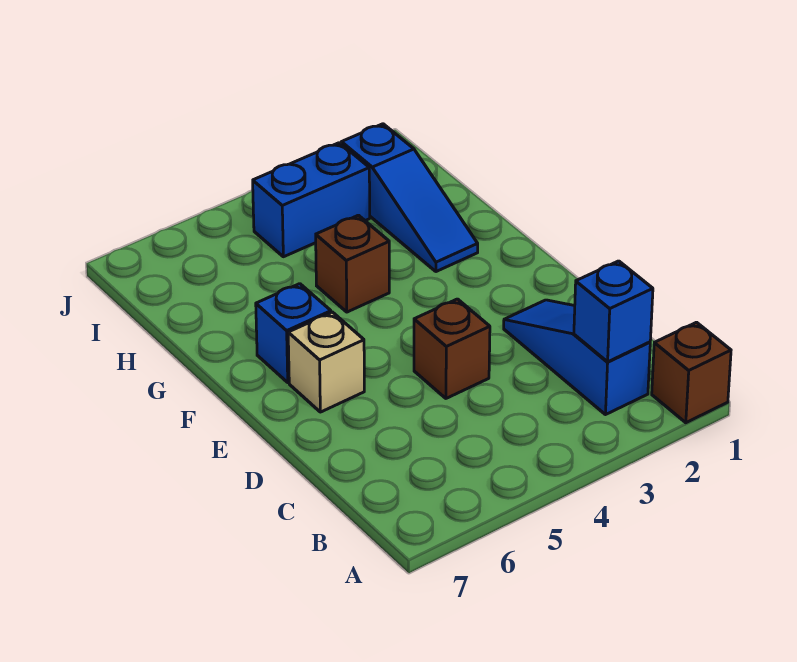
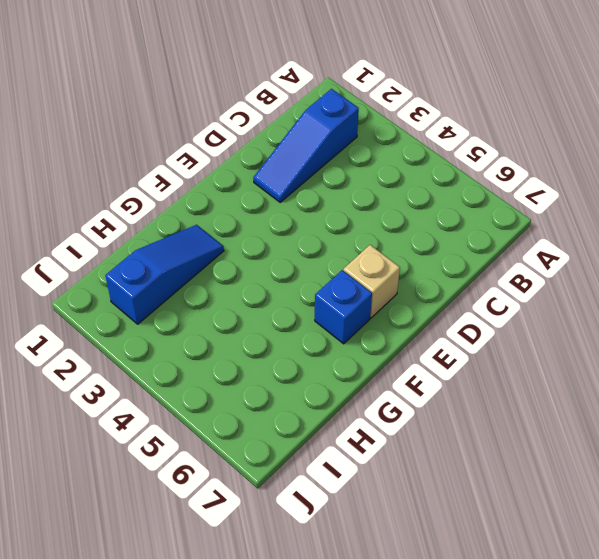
none -> brown brick A1 level 1
none -> brown brick D4 level 1

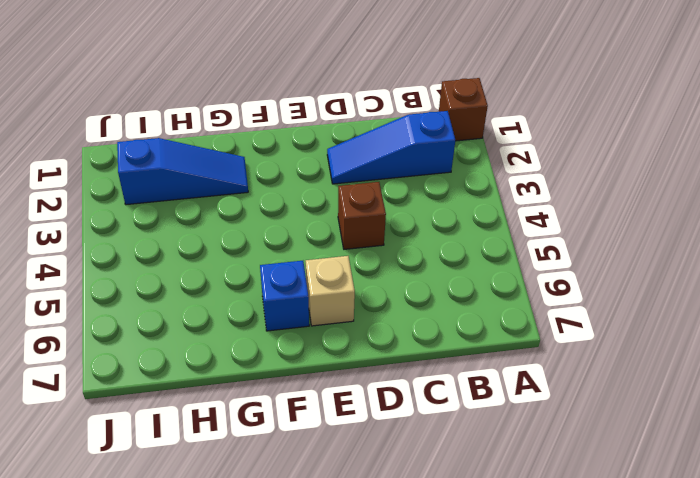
none -> brown brick G4 level 1
none -> blue brick I3:I4 level 1

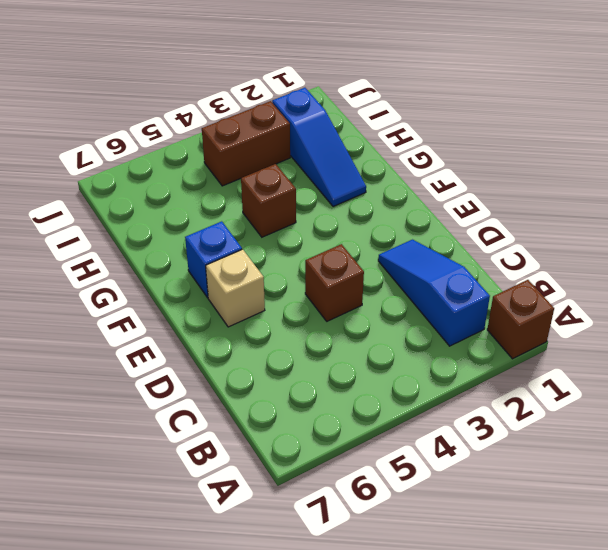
brown brick I3:I4 level 1 -> blue brick I3:I4 level 1
none -> blue brick B2 level 2

